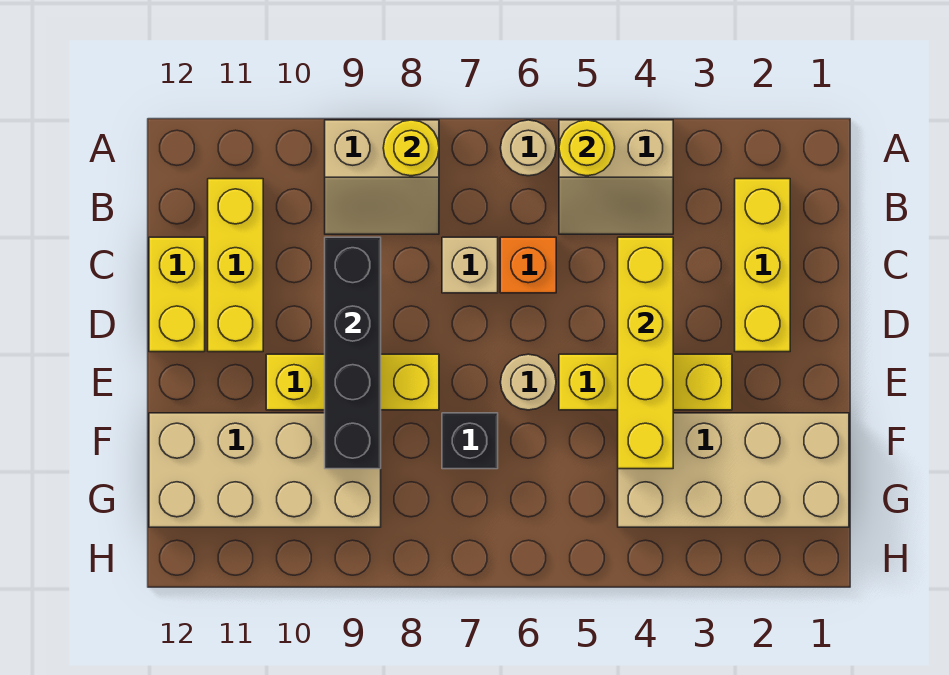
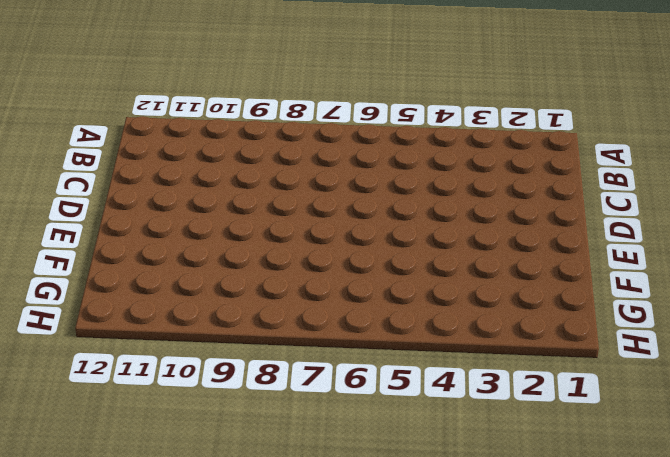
none -> tan slope A4:B5 level 1 top A
none -> tan round brick A6 level 1
none -> tan slope A8:B9 level 1 top A

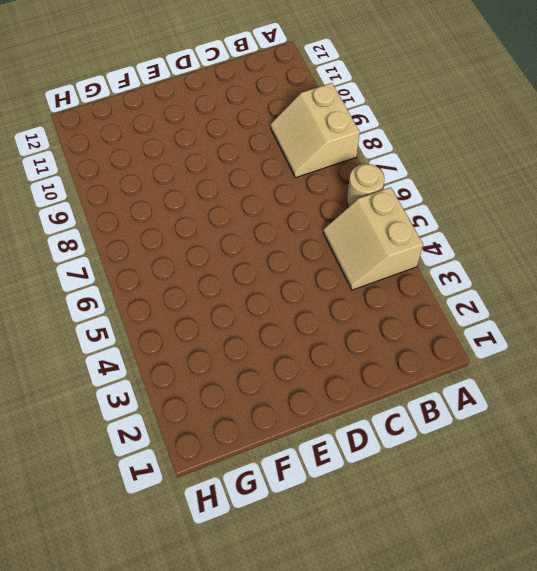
none -> yellow brick B2:D2 level 1
none -> yellow brick B11:D11 level 1
none -> orange brick C6 level 1

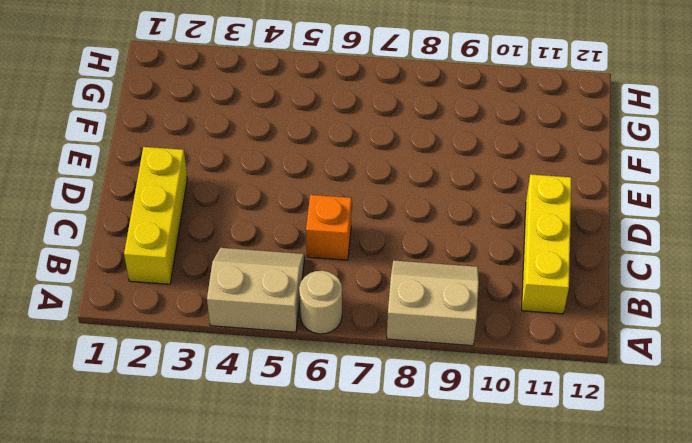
none -> tan brick C7 level 1
none -> yellow brick C12:D12 level 1
none -> yellow brick E3:E5 level 1

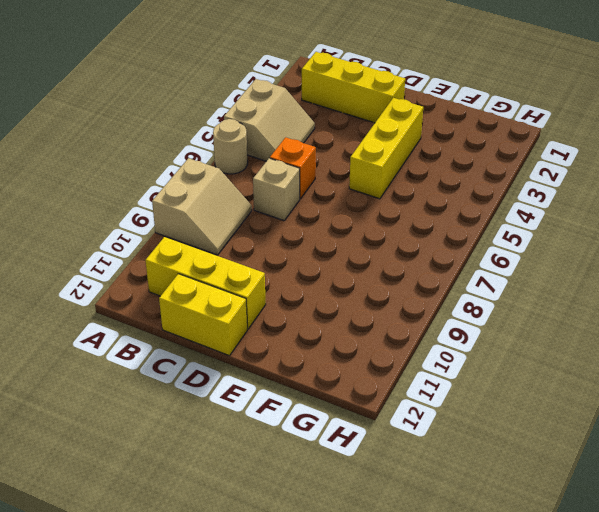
none -> tan round brick E6 level 1
none -> yellow brick E8:E10 level 1
none -> tan brick F1:G4 level 1

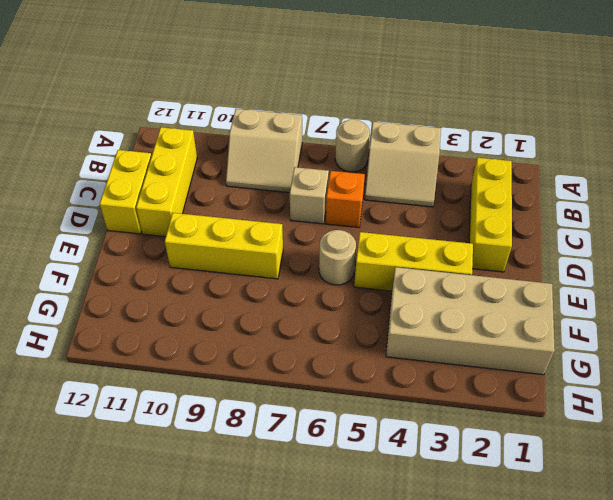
none -> black brick F7 level 1
none -> tan brick F9:G12 level 1
none -> yellow round brick A5 level 2

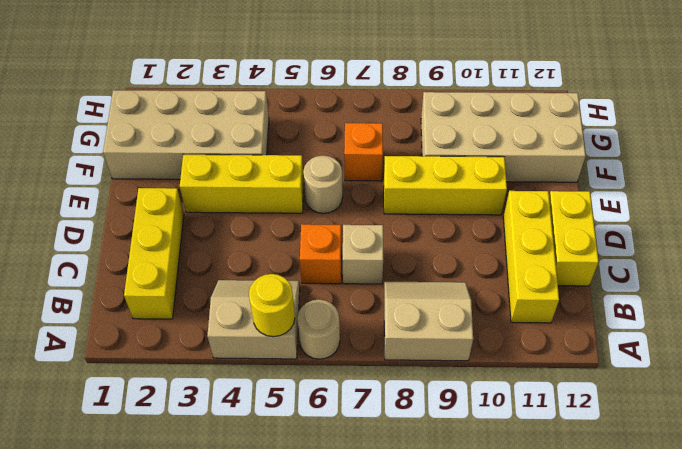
orange brick F7 level 1 -> black brick F7 level 1
none -> yellow round brick A8 level 2
none -> yellow brick C4:F4 level 2
none -> black brick C9:F9 level 2

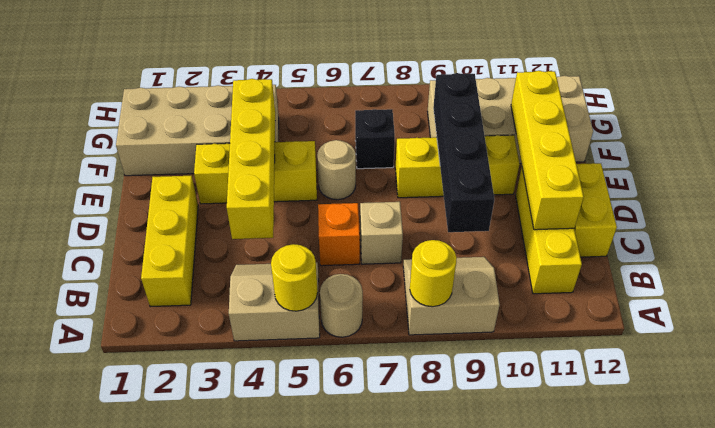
yellow brick C11:F11 level 2 -> none

